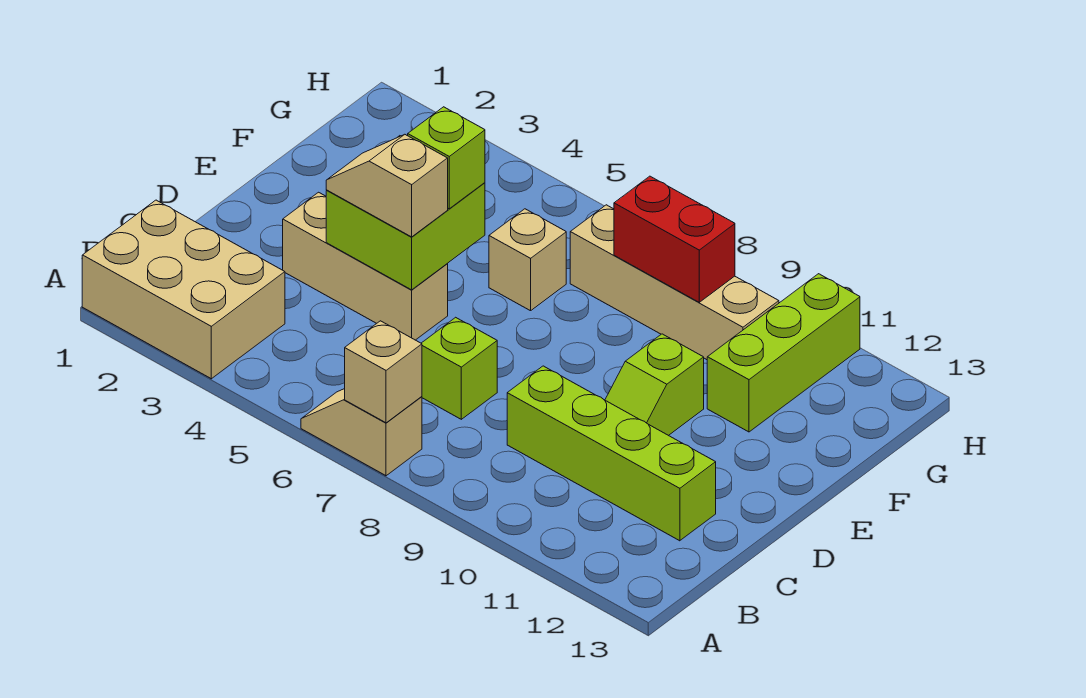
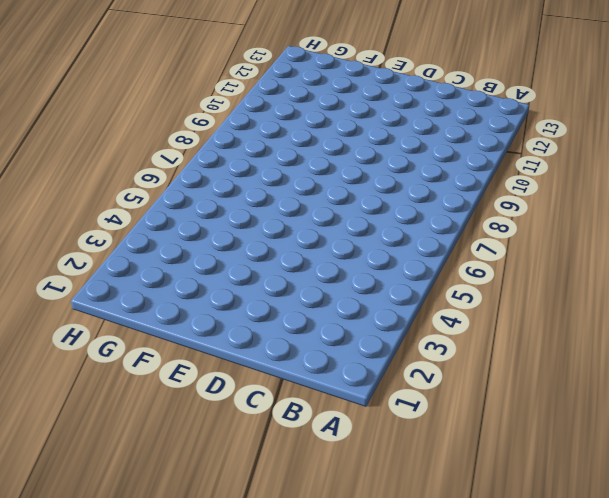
none -> tan brick A1:B3 level 1
none -> tan slope A6:A7 level 1 top 7
none -> lime brick C7 level 1

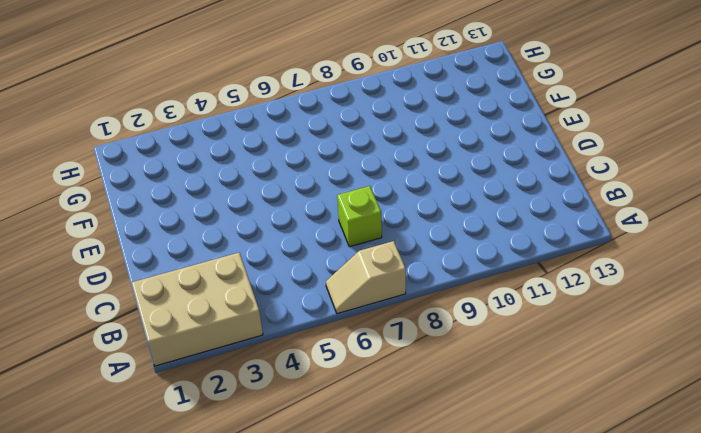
none -> lime brick C9:C12 level 1
none -> tan brick D3:D5 level 1
none -> lime slope D10:E10 level 1 top E

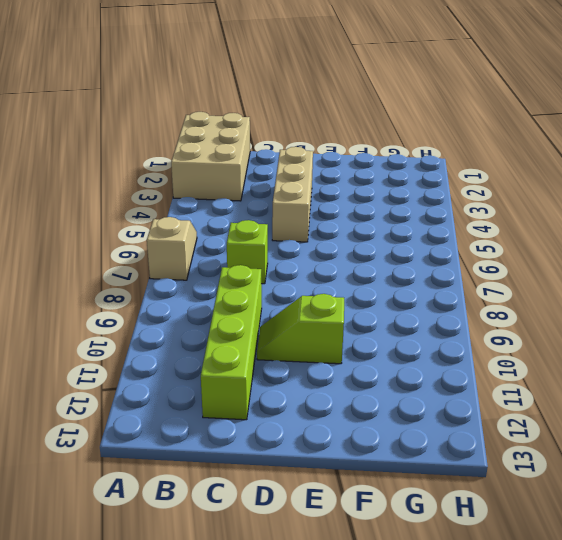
none -> tan brick F6 level 1
none -> lime brick F11:H11 level 1
none -> tan brick G7:G10 level 1

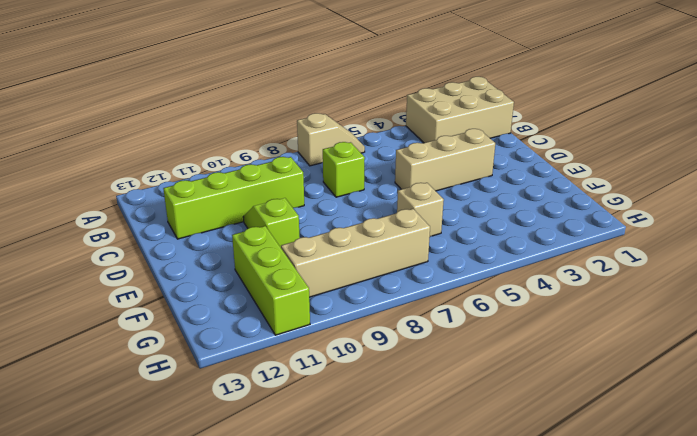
none -> tan brick A7 level 2
none -> lime brick D4:E5 level 2
none -> red brick G8:G9 level 2

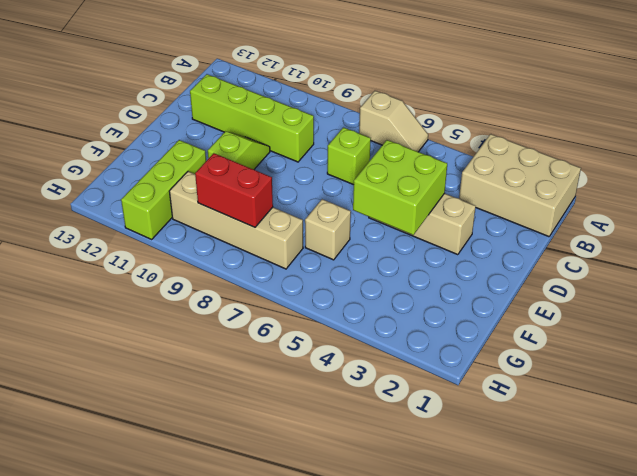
none -> tan brick A7 level 2
none -> tan slope D4:D5 level 3 top 5
none -> lime brick E5 level 3

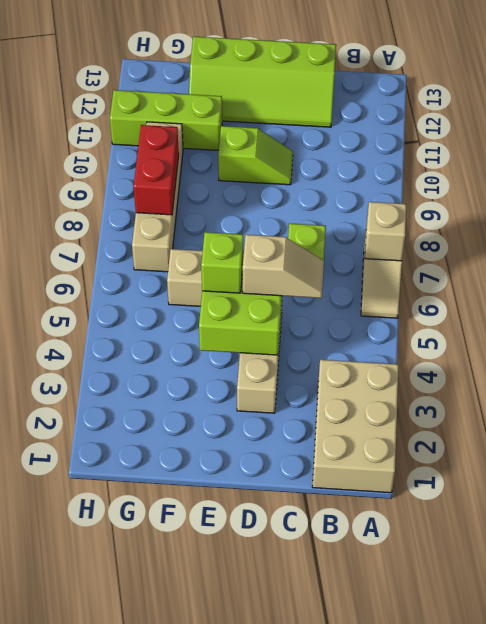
tan slope C5:D5 level 3 top D -> tan slope D4:D5 level 3 top 5
lime slope C12:F13 level 1 top 13 -> lime brick C9:C12 level 1

